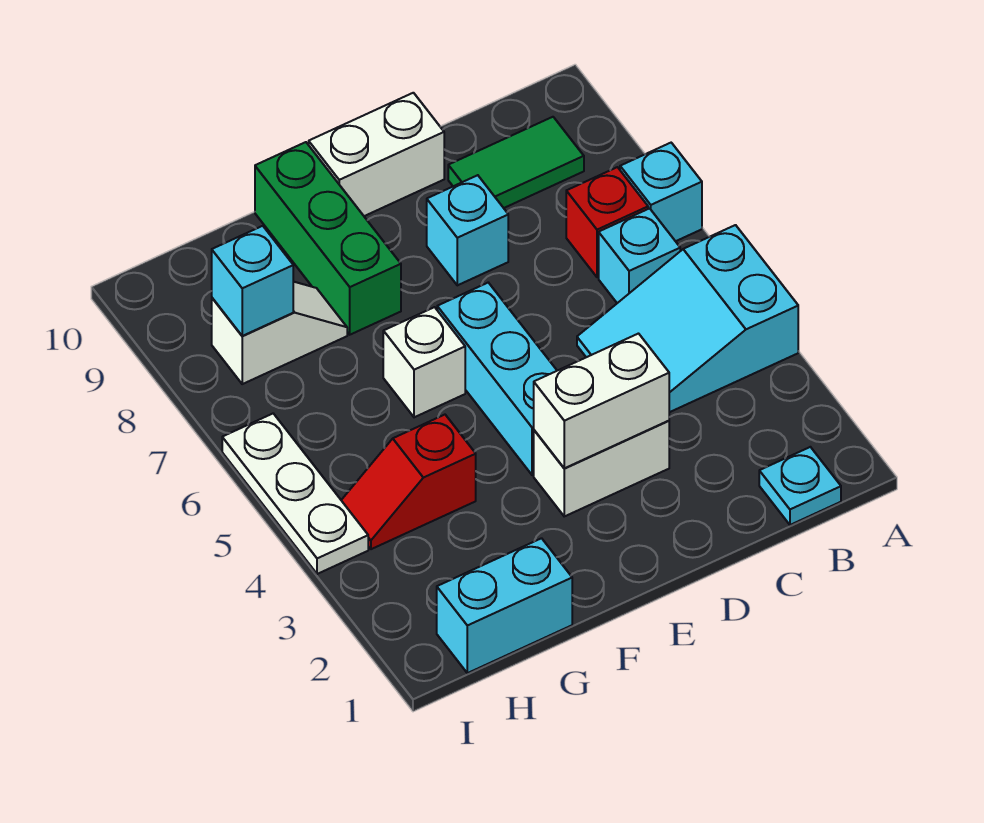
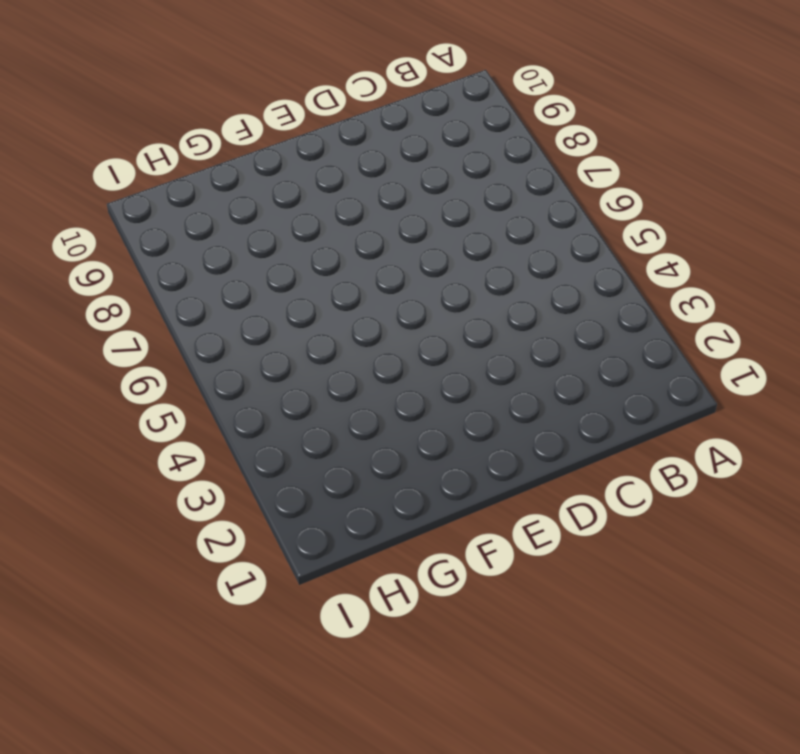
none -> cyan slope A4:C5 level 1 top A
none -> cyan brick A7 level 1
none -> cyan plate B1 level 1

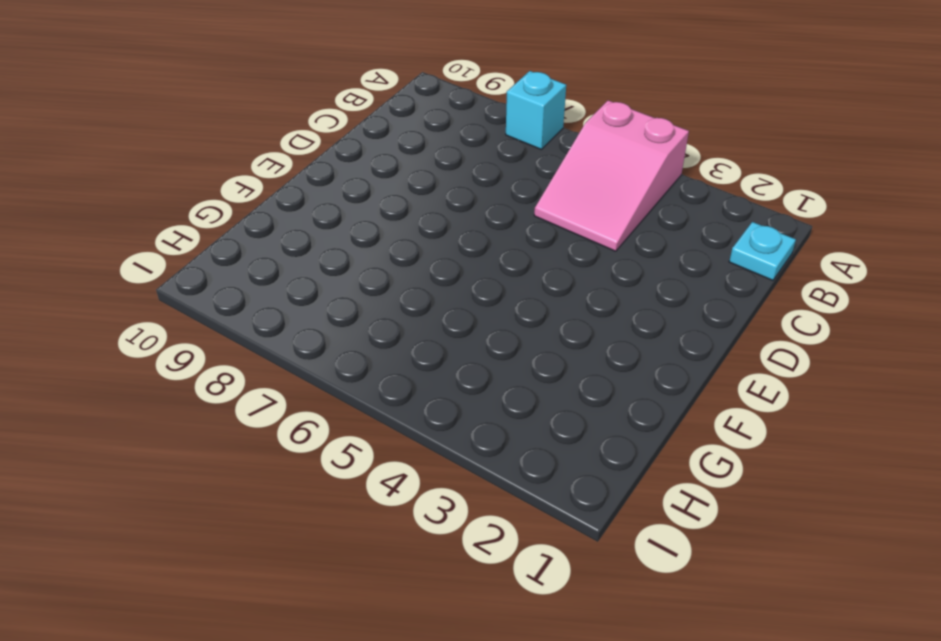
pink slope A4:C5 level 1 top A -> cyan slope A4:C5 level 1 top A
none -> cyan brick B6 level 1
none -> red brick B7 level 1
none -> green tile B9:C9 level 1

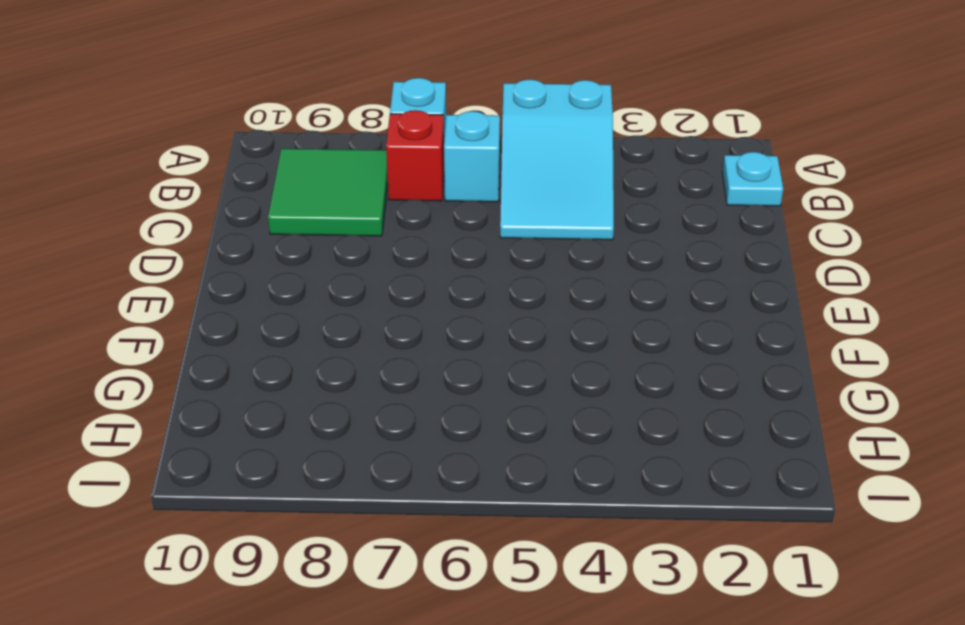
green tile B8:C9 level 1 -> green tile B9:C9 level 1
none -> white brick D3:E3 level 1
none -> cyan brick D8 level 1
none -> white brick D10:E10 level 1

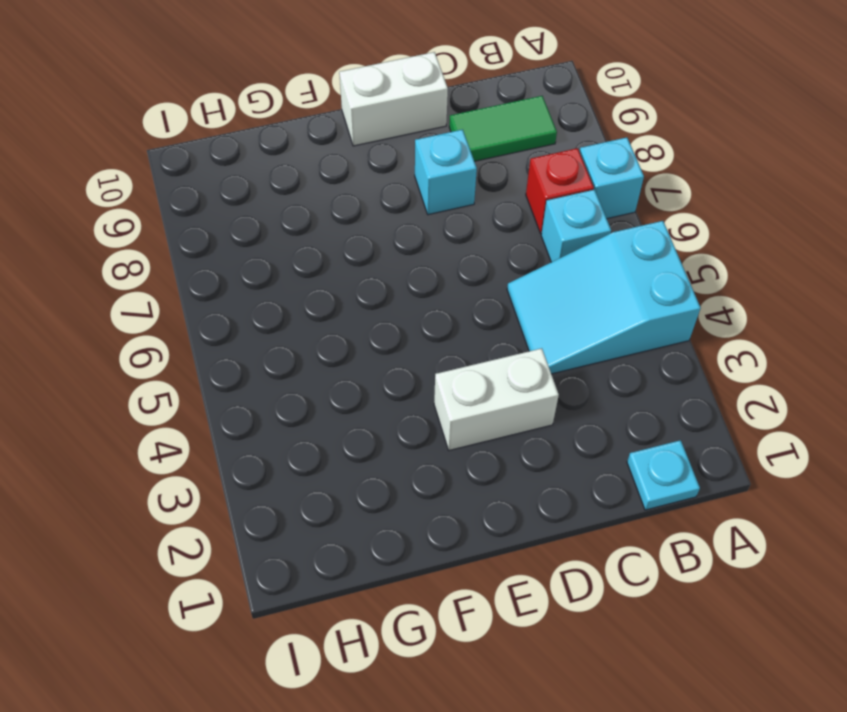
none -> cyan brick E4:E6 level 1
none -> white brick F6 level 1
none -> green brick F8:F10 level 1

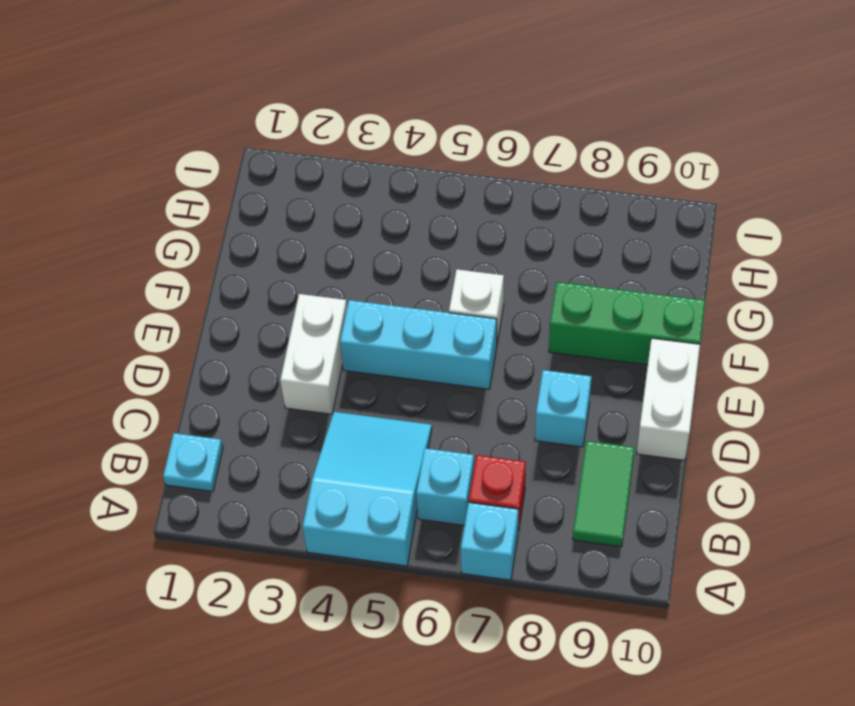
none -> cyan brick G1:H1 level 1
none -> red slope G4:H4 level 1 top G
none -> white slope G8:H8 level 1 top H

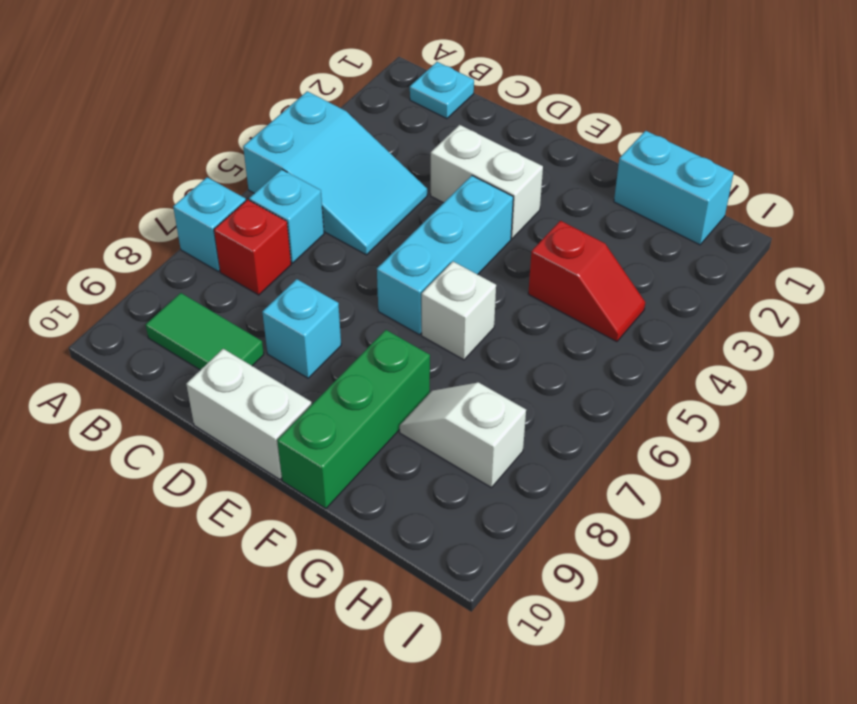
none -> white plate I4:I6 level 1
none -> white brick D3:E3 level 2
none -> cyan brick H8 level 2

